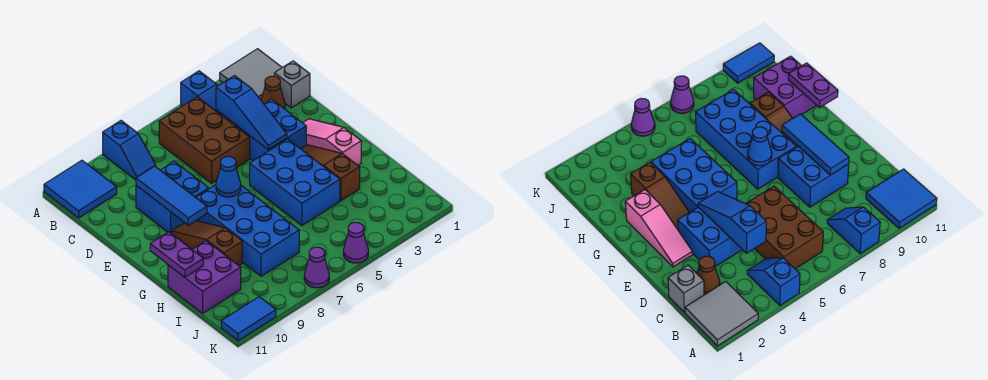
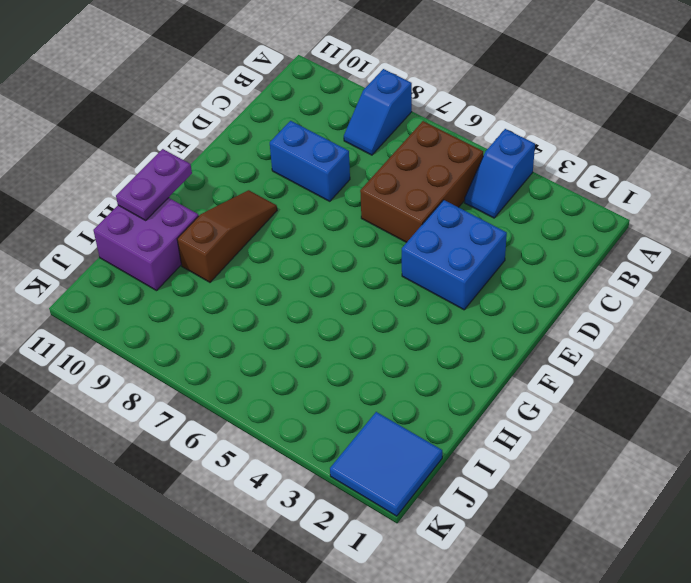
blue brick D8:D9 level 1 -> blue brick D8:E9 level 1
blue tile J1:K2 level 1 -> blue tile A10:B11 level 1
none -> grey tile A1:B2 level 1
none -> grey brick C1 level 1
none -> brown cone C2 level 1

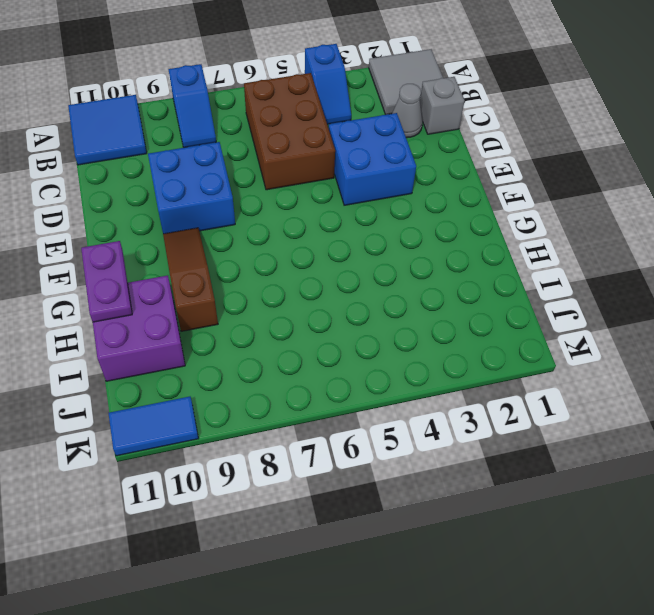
grey cone C2 level 1 -> brown cone C2 level 1
none -> pink slope E2:G2 level 1 top G
none -> brown slope F3:H3 level 1 top H
none -> blue brick F4:H5 level 1

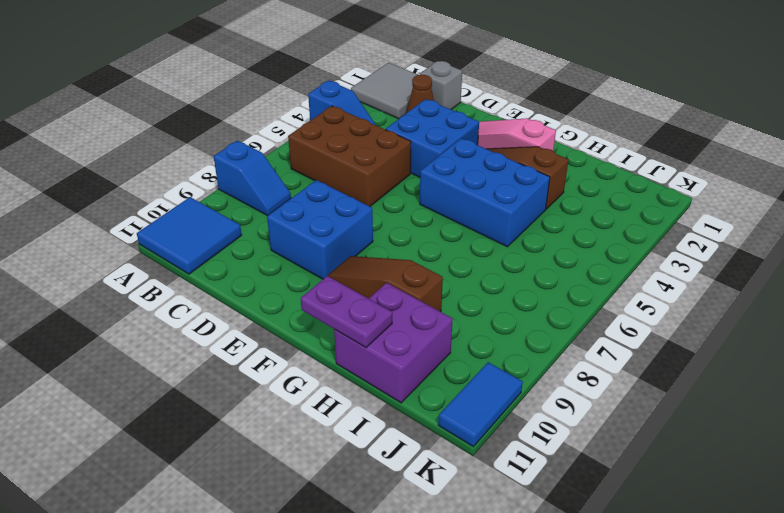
none -> blue brick F7:I8 level 1
none -> purple cone K5 level 1
none -> purple cone K7 level 1

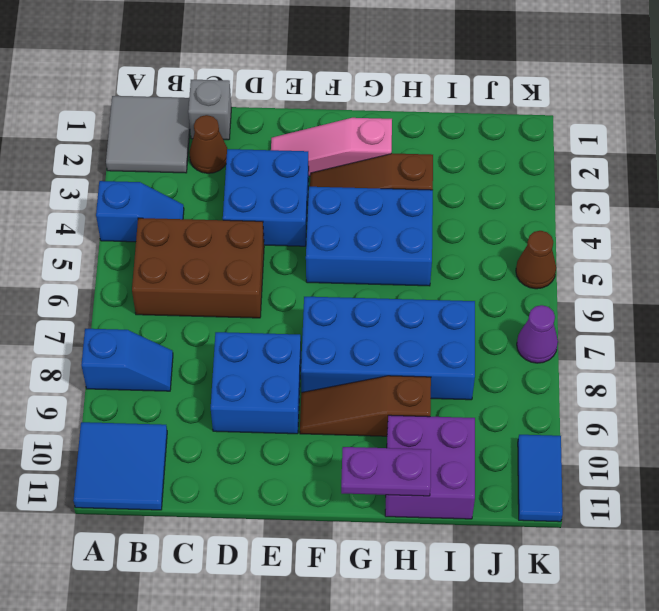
brown cone K5 level 1 -> purple cone K5 level 1
none -> blue slope C4:E4 level 2 top C
none -> blue tile D9:F9 level 2
none -> blue cone F7 level 2

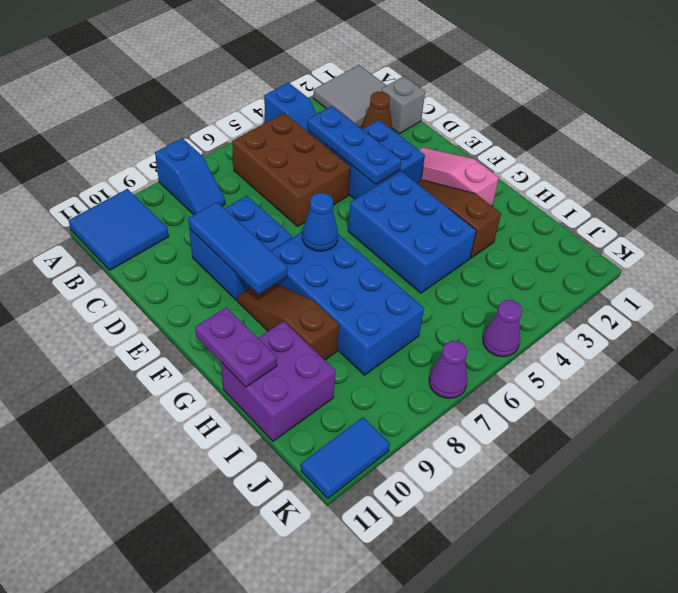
blue plate C4:E4 level 2 -> blue slope C4:E4 level 2 top C

